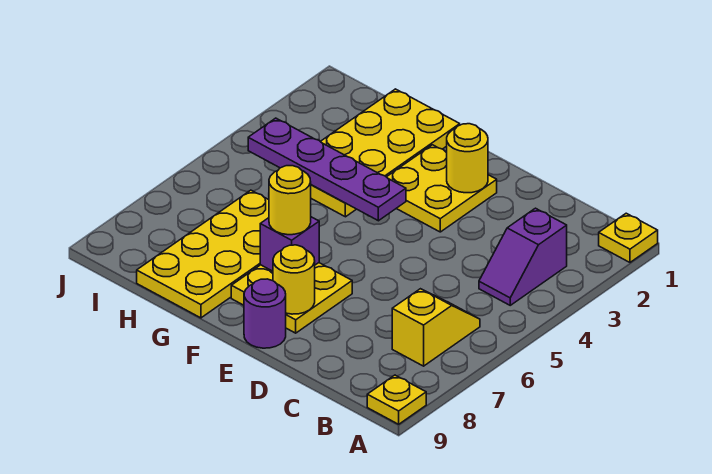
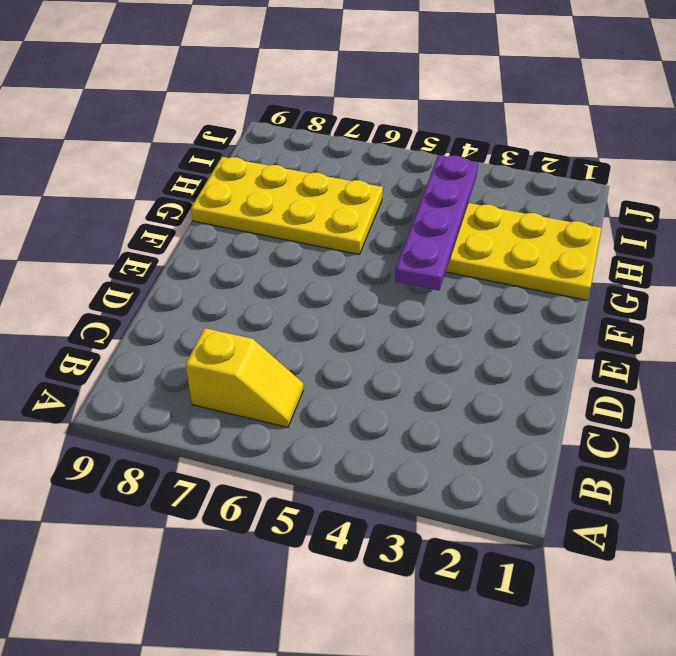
none -> yellow plate A1 level 1
none -> yellow plate A9 level 1
none -> purple slope B3:B4 level 1 top 3

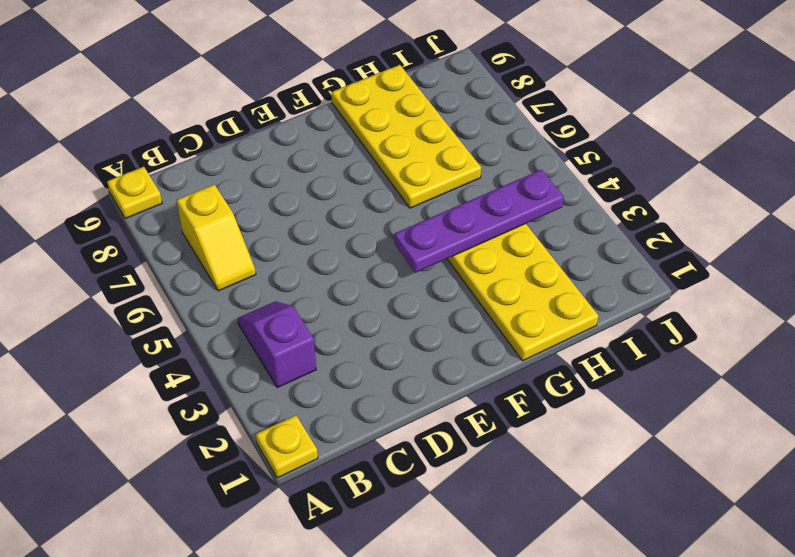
none -> yellow plate E2:F3 level 1
none -> yellow plate E7:F8 level 1
none -> purple round brick E9 level 1

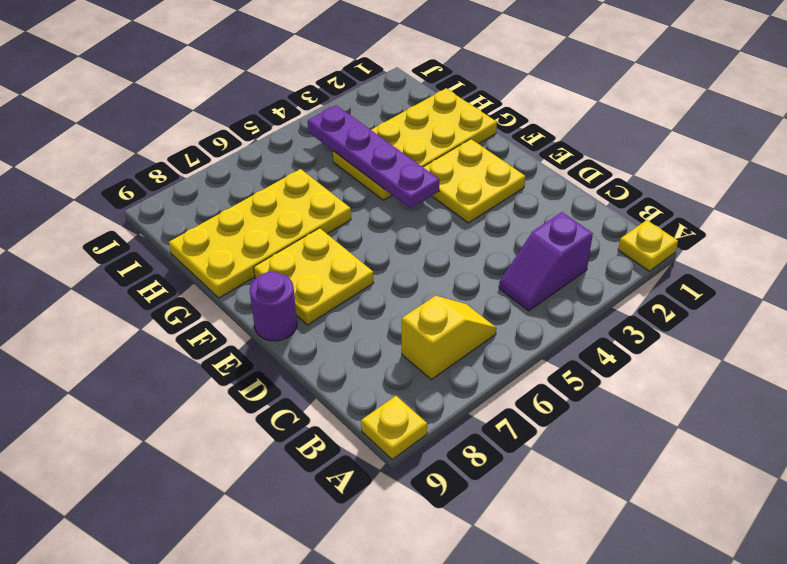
none -> yellow round brick E2 level 2
none -> yellow round brick E8 level 2
none -> purple brick F7 level 2

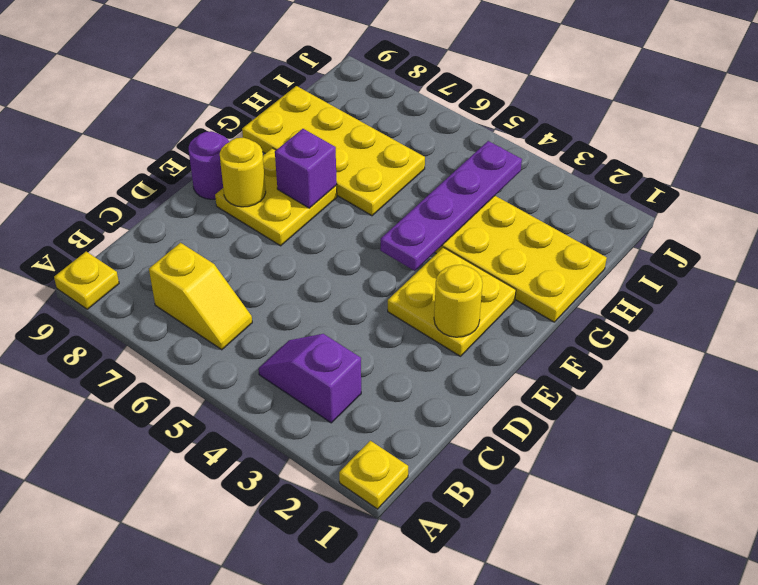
none -> yellow round brick F7 level 3

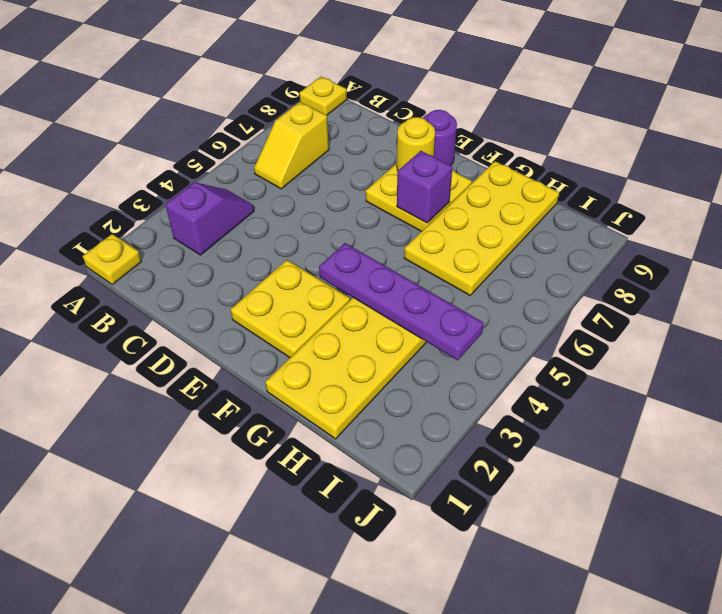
none -> yellow round brick E2 level 2
none -> yellow round brick F7 level 3

